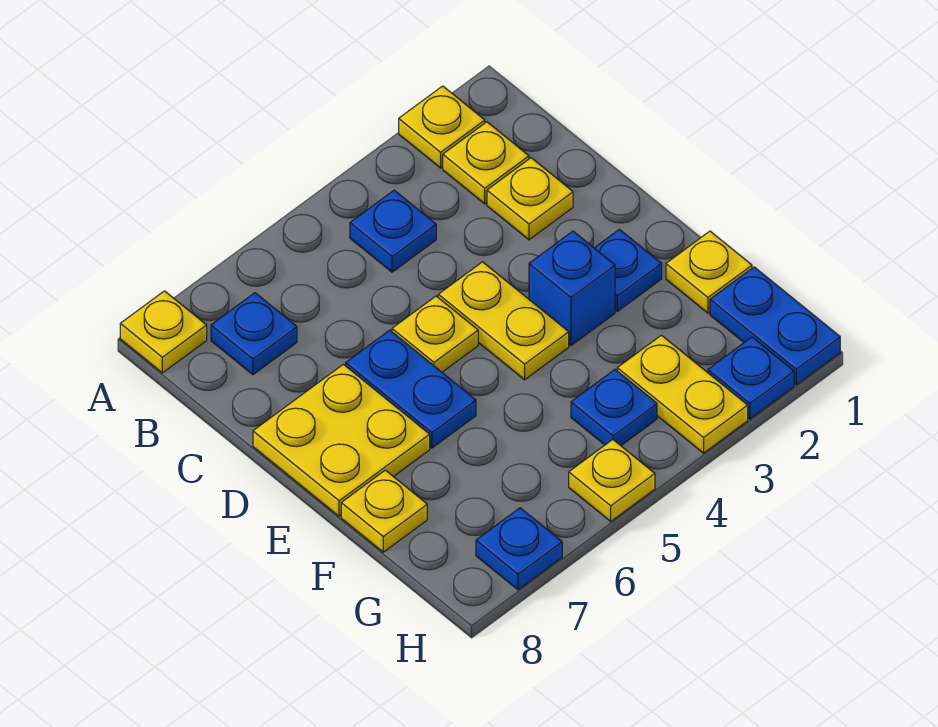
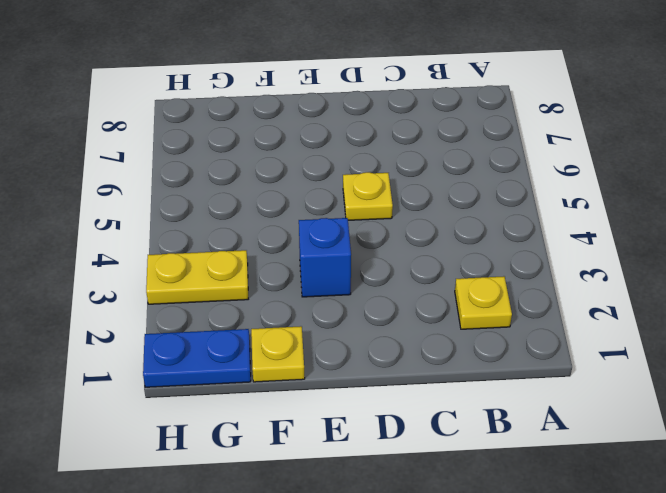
none -> yellow plate A2 level 1
none -> yellow plate A8 level 1
none -> blue plate B4 level 1

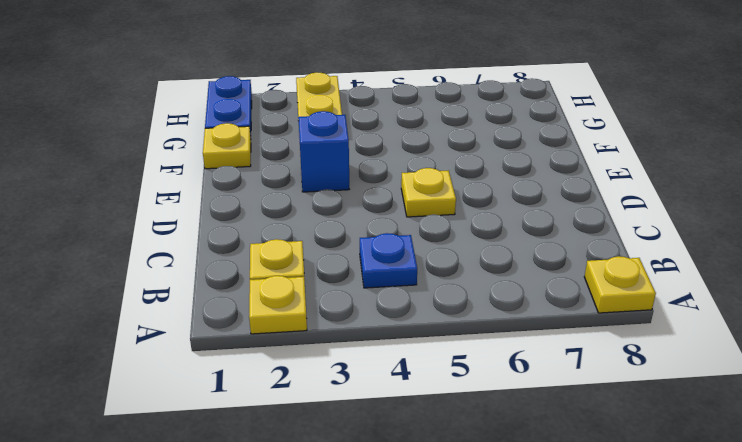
none -> blue plate B7 level 1
none -> yellow plate C2 level 1
none -> yellow plate D4:E4 level 1

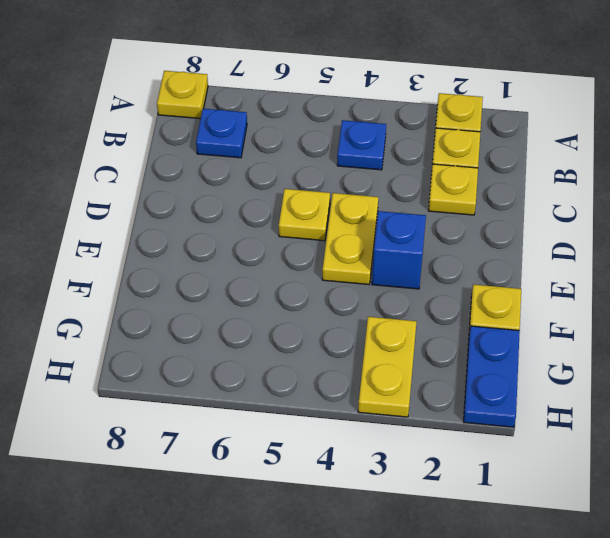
none -> blue plate D6:E6 level 1
none -> yellow plate D7:E8 level 1
none -> blue plate E2 level 1

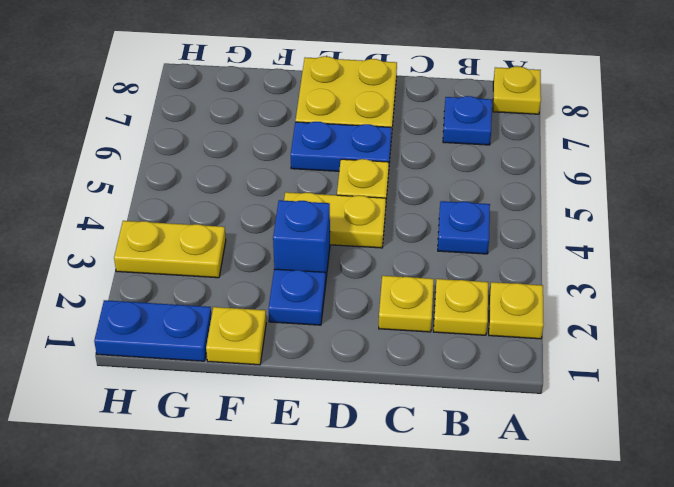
none -> yellow plate F8 level 1
none -> blue plate G4 level 1
none -> blue plate H2 level 1

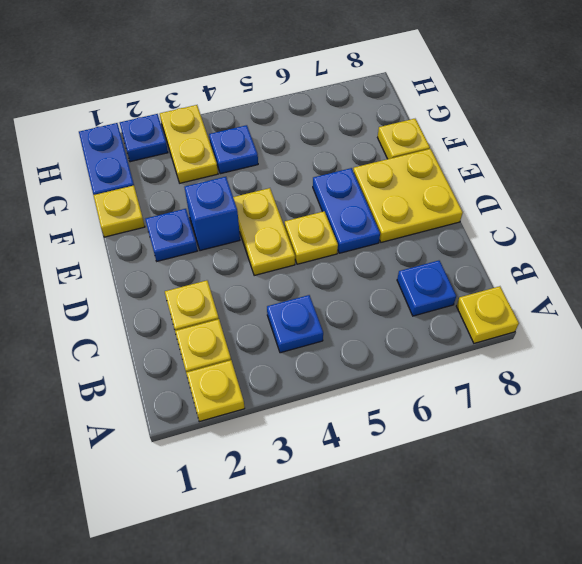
none -> yellow plate H5 level 1
none -> blue plate H7 level 1

